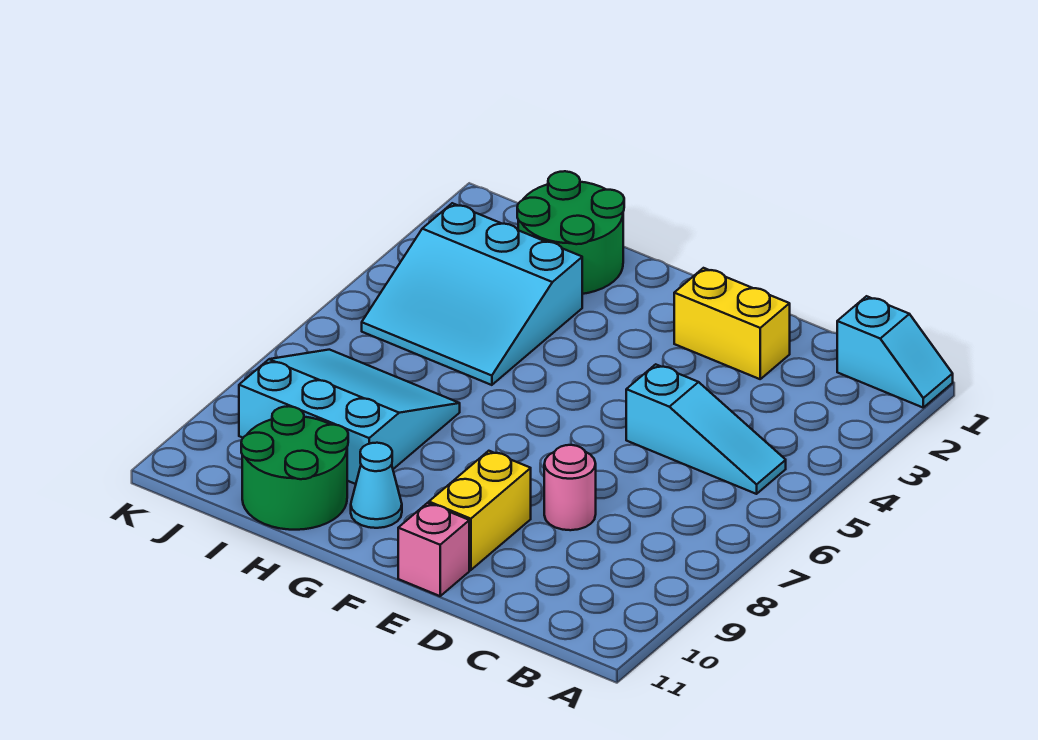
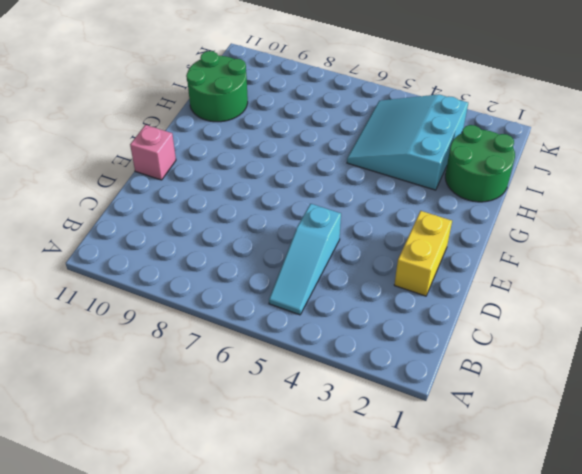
none -> cyan slope A1:B1 level 1 top B
none -> pink round brick D8 level 1

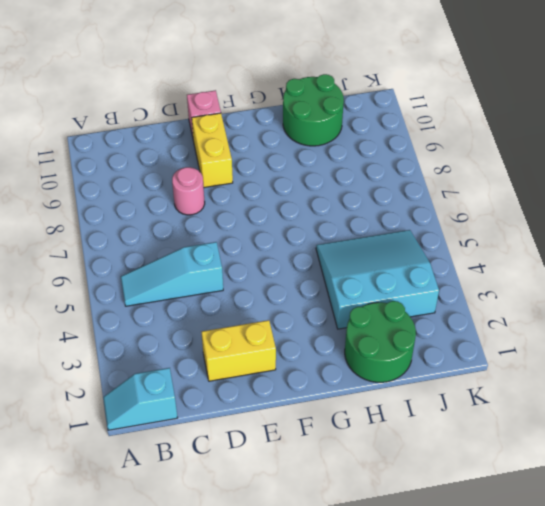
none -> cyan cone G10 level 1
none -> cyan slope H7:J9 level 1 top 9

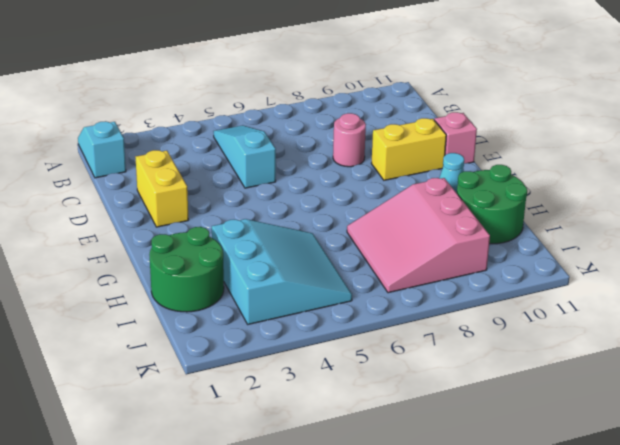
pink slope H7:J9 level 1 top 9 -> cyan slope H7:J9 level 1 top 9

